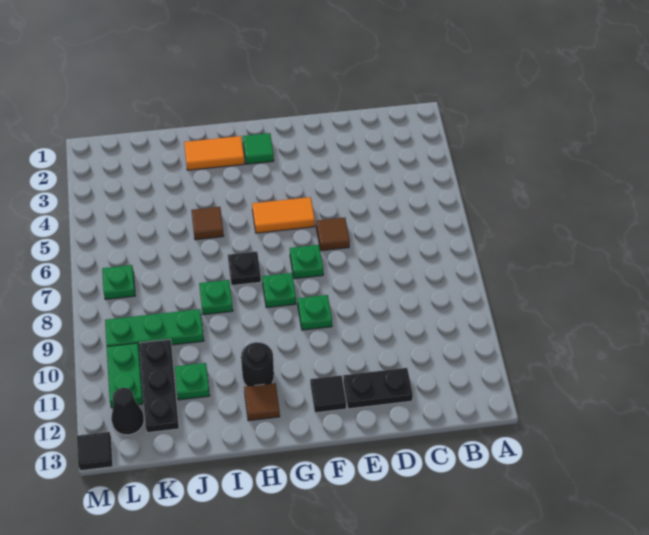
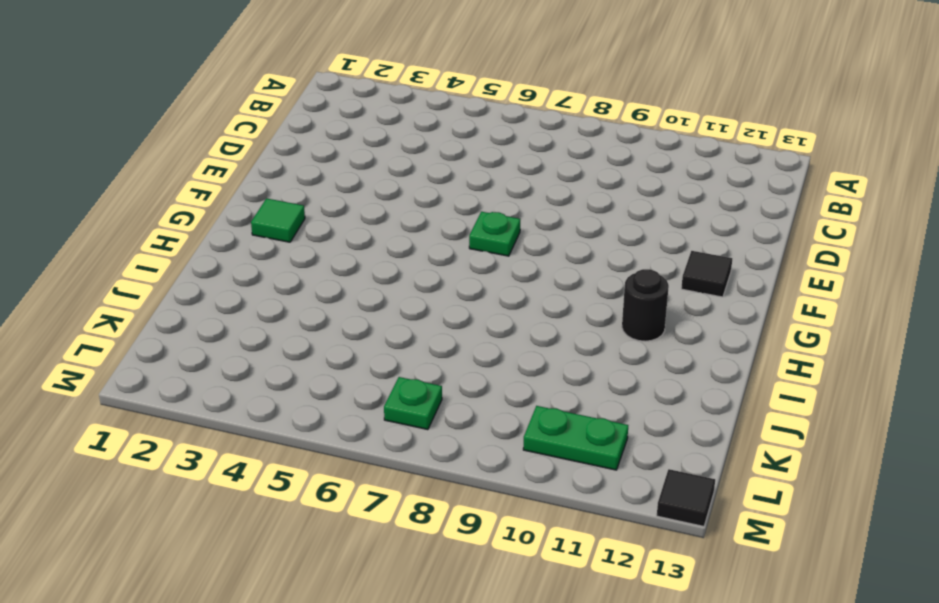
none -> black plate D12:E12 level 1
none -> brown tile E6 level 1
none -> orange tile F5:G5 level 1

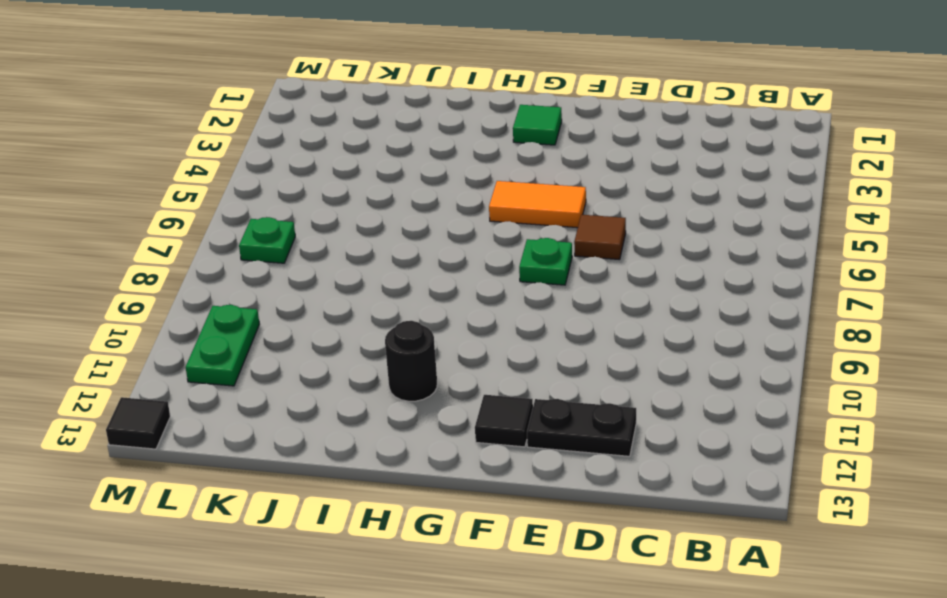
none -> green plate F9 level 1
none -> green plate G8 level 1
none -> orange tile H2:I2 level 1

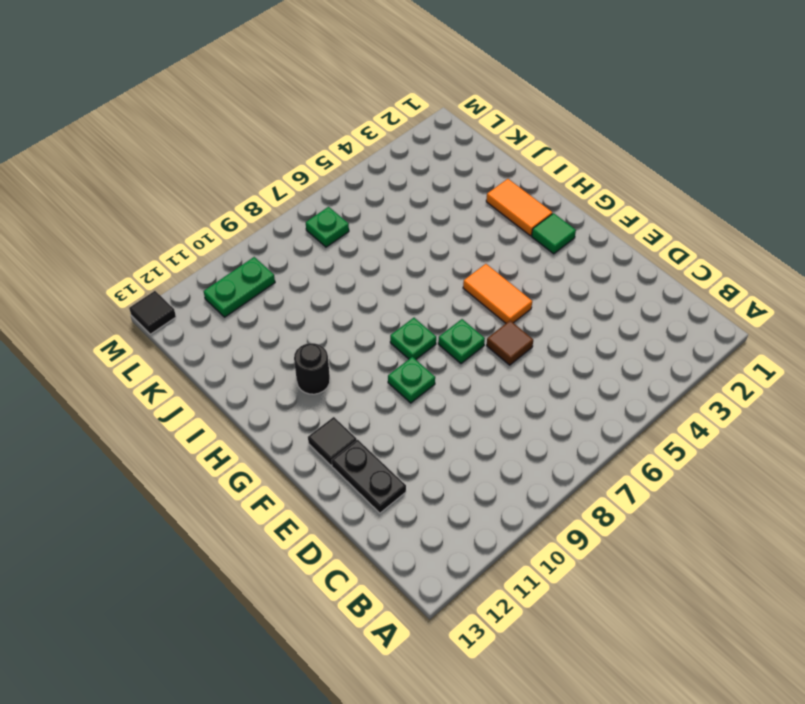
none -> black plate H7 level 1
none -> brown tile H12 level 1
none -> brown tile I5 level 1

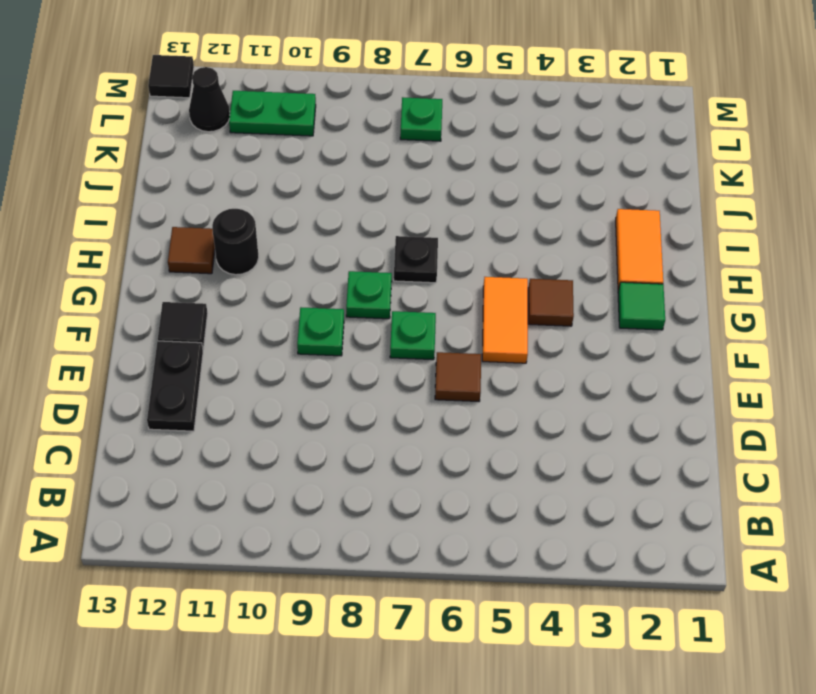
brown tile G4 level 1 -> brown tile I5 level 1
none -> green plate I8 level 1
none -> green plate J9:L9 level 1
none -> green plate J11 level 1

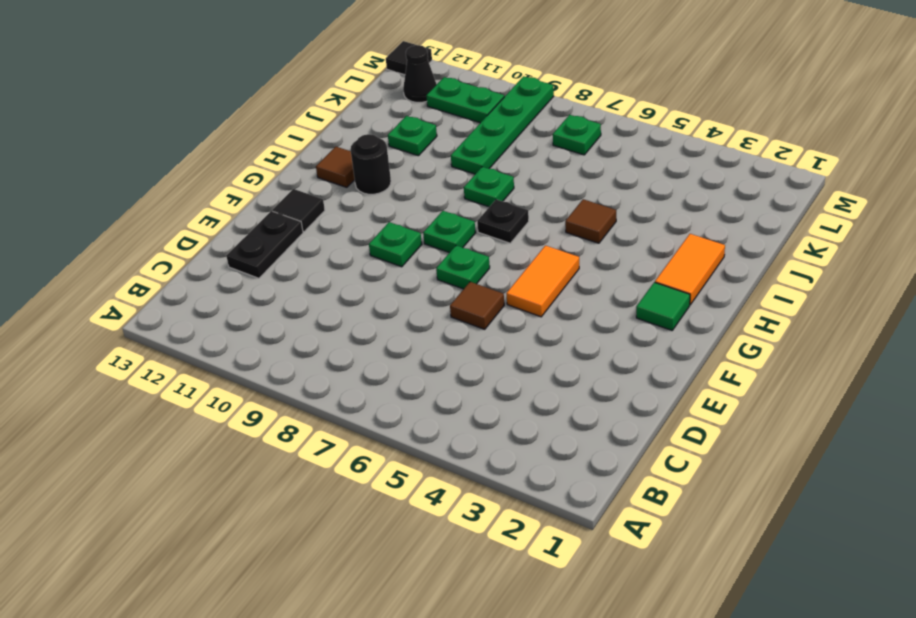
green plate J9:M9 level 1 -> green plate J9:L9 level 1
none -> black plate K10:K12 level 1

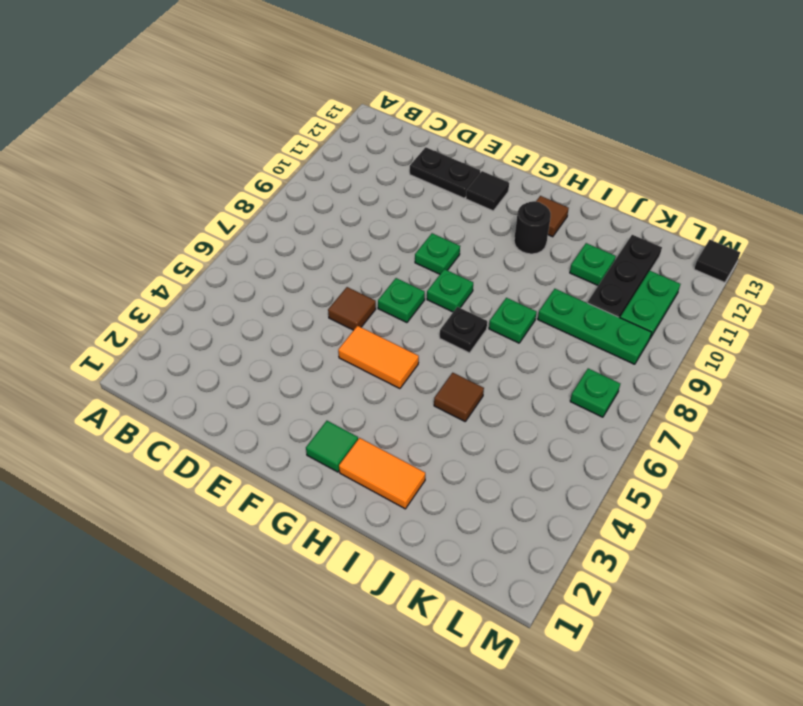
none -> black cone L12 level 1

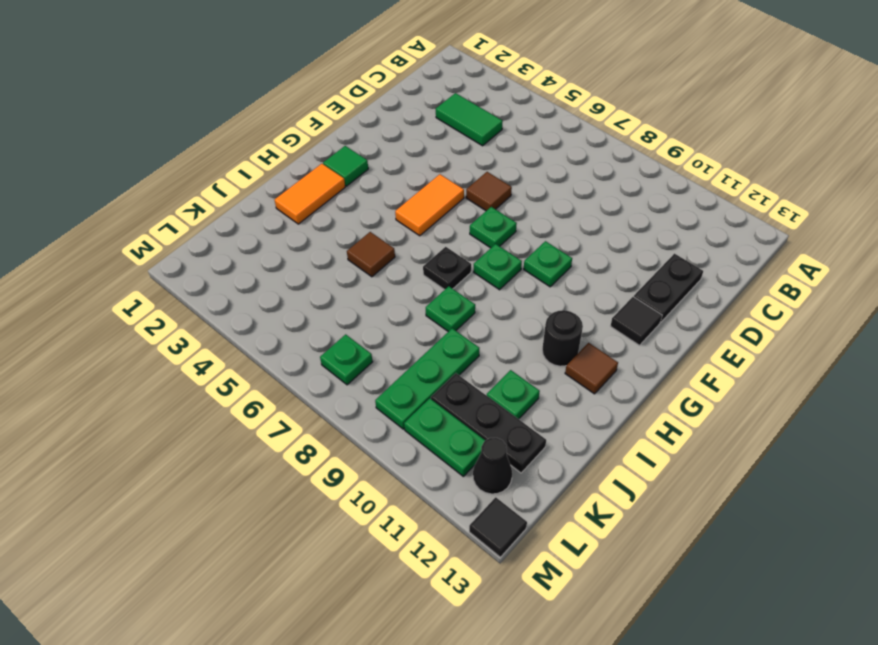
green tile C3:C4 level 1 -> none

